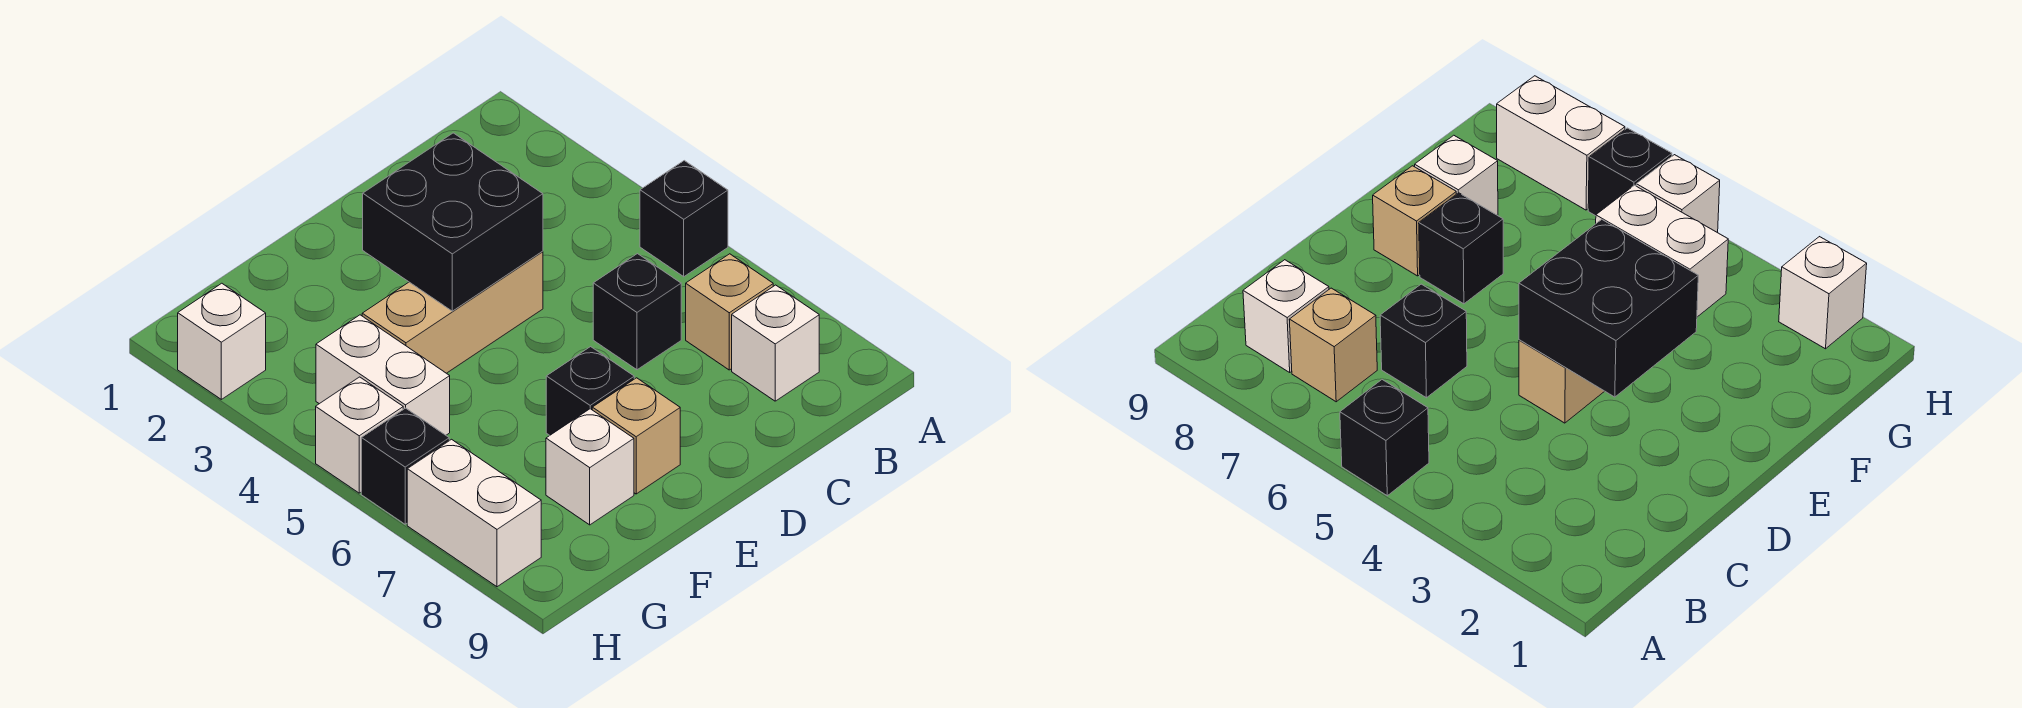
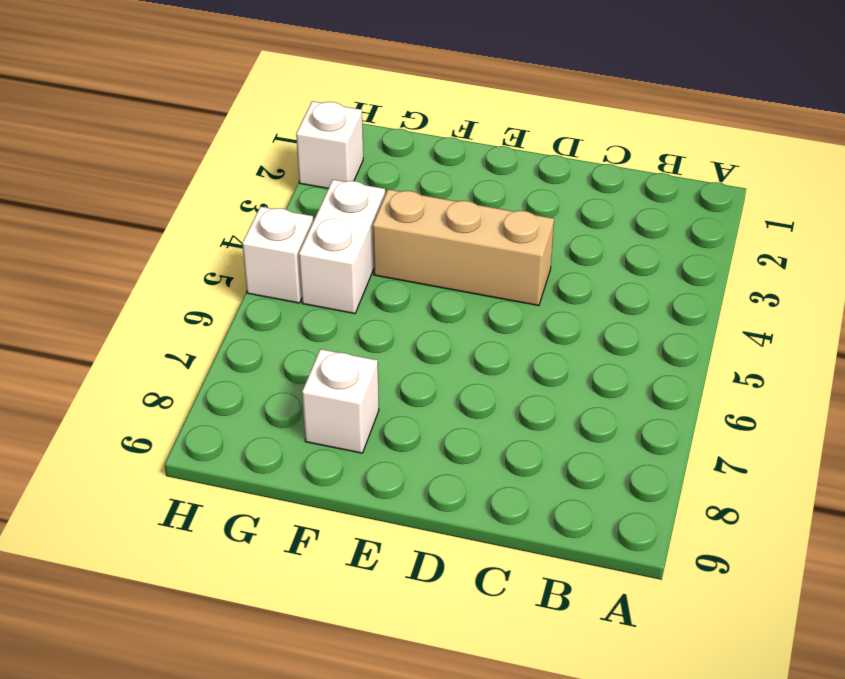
none -> black brick A5 level 1
none -> tan brick B7 level 1
none -> white brick B8 level 1

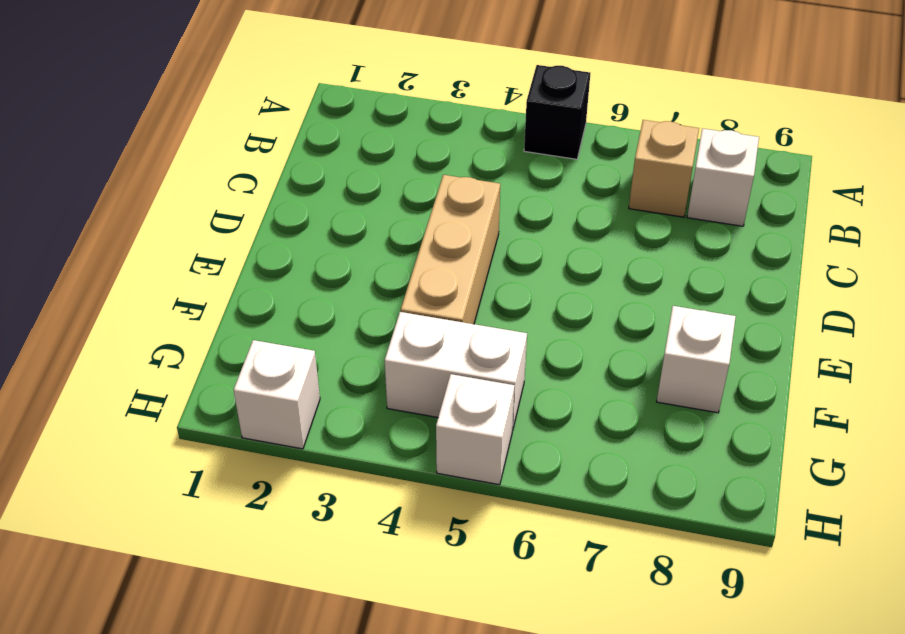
none -> black brick C6 level 1
none -> black brick E7 level 1
none -> tan brick E8 level 1

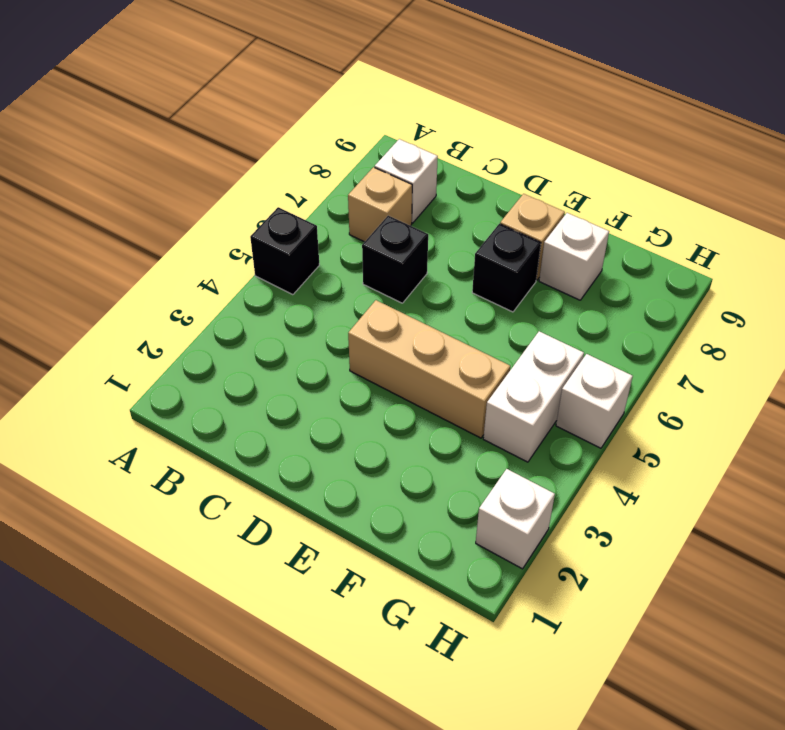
none -> black brick H6 level 1
none -> white brick H7:H8 level 1
none -> black brick D3:E4 level 2

